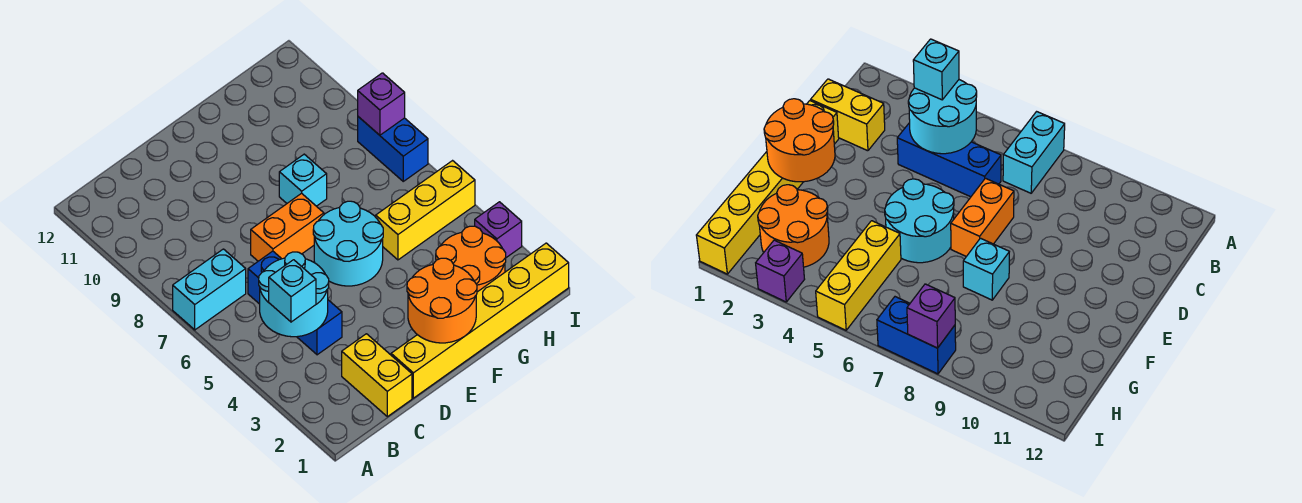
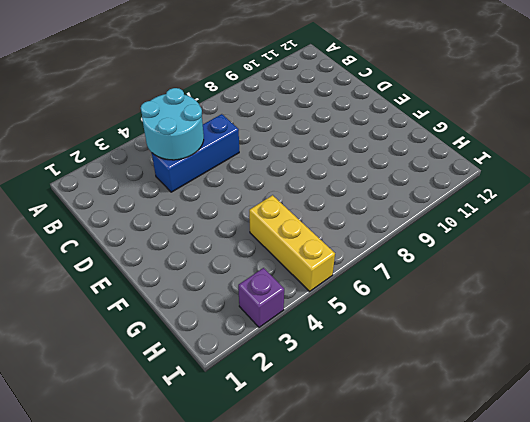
none -> cyan brick A7:B7 level 1
none -> yellow brick C1:C2 level 1
none -> yellow brick D1:I1 level 1

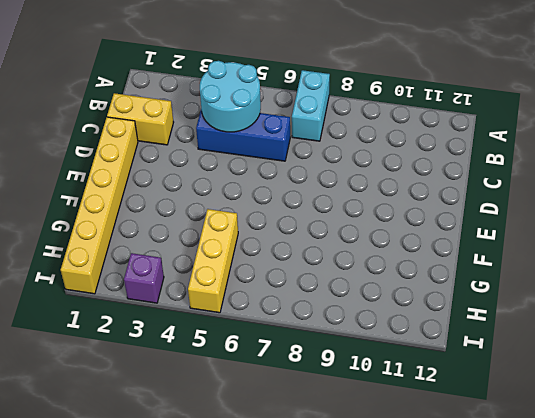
none -> orange brick D7:E7 level 1
none -> cyan round brick E5:F6 level 1
none -> cyan brick F8 level 1

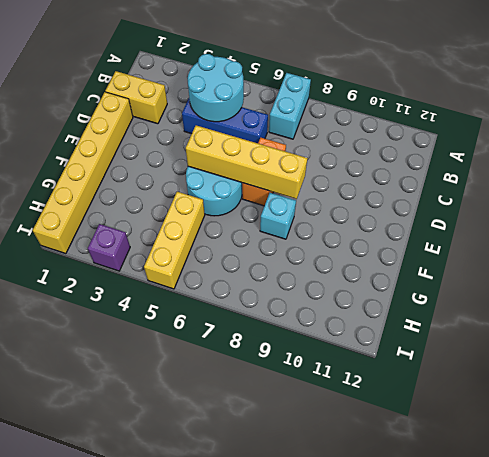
yellow brick E5:E8 level 2 -> none
none -> orange round brick G2:H3 level 1
none -> blue brick I7:I8 level 1
none -> orange round brick E1:F2 level 2

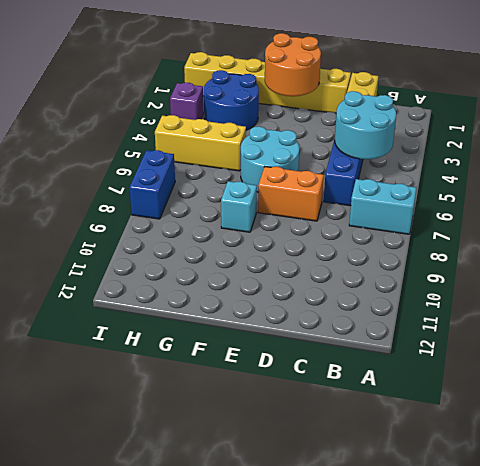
blue round brick G2:H3 level 1 -> orange round brick G2:H3 level 1
none -> purple brick I8 level 2
none -> cyan brick B4 level 3

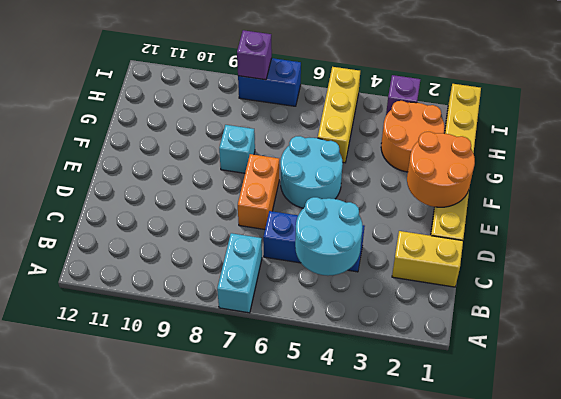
none -> cyan brick B4 level 3

